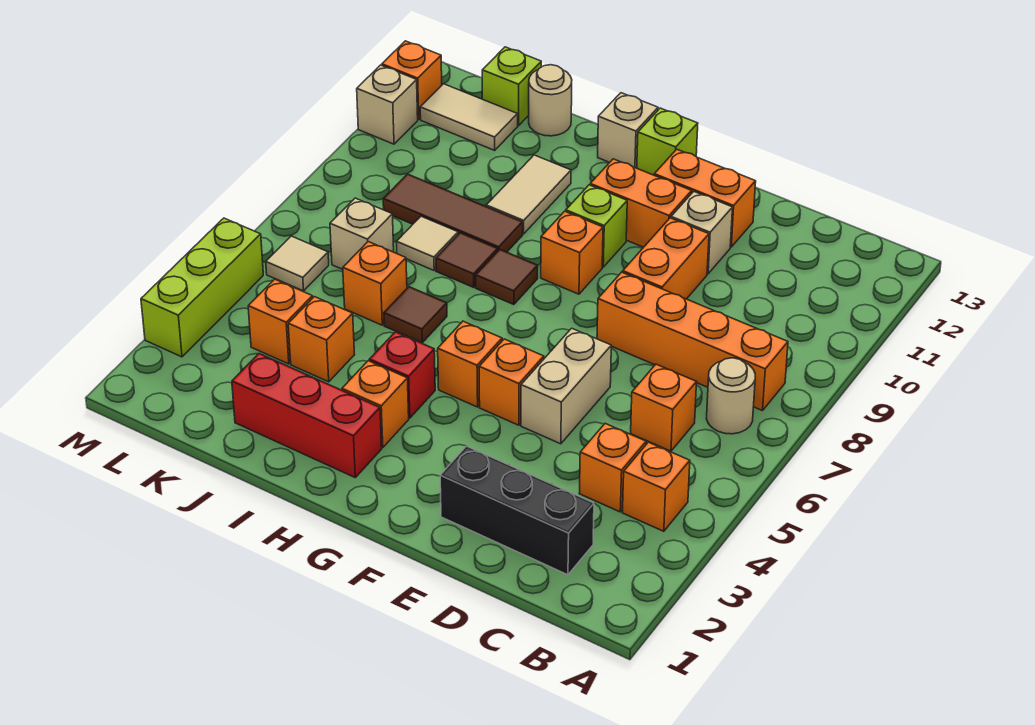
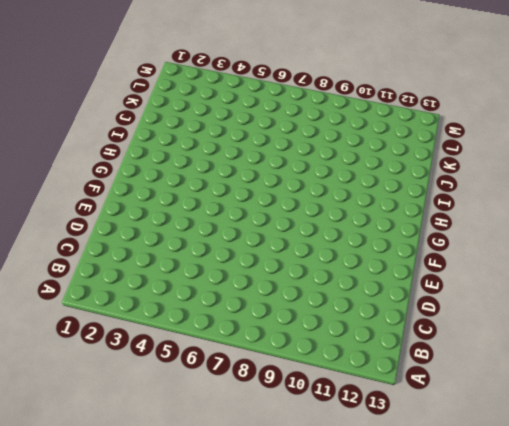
none -> orange brick B4 level 1
none -> tan round brick B7 level 1
none -> orange brick B8:E8 level 1
none -> black brick C2:E2 level 1

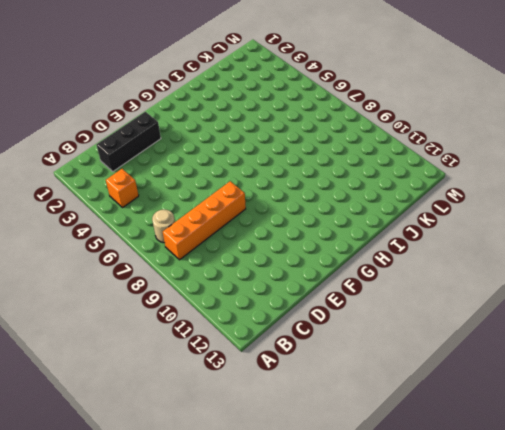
none -> orange brick C4 level 1
none -> orange brick C6 level 1
none -> tan brick E5:E6 level 1
none -> orange brick E9:E10 level 1

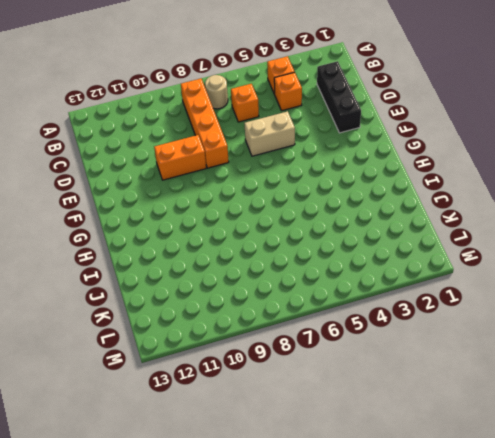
none -> tan brick E11 level 1
none -> orange brick E12:F12 level 1
none -> orange brick F5 level 1
none -> orange brick F11:G11 level 1

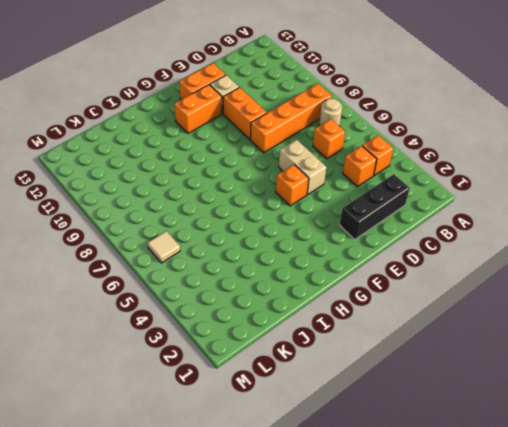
none -> orange brick G5 level 1
none -> orange brick G9 level 1
none -> lime brick G10 level 1
none -> lime brick G13 level 1

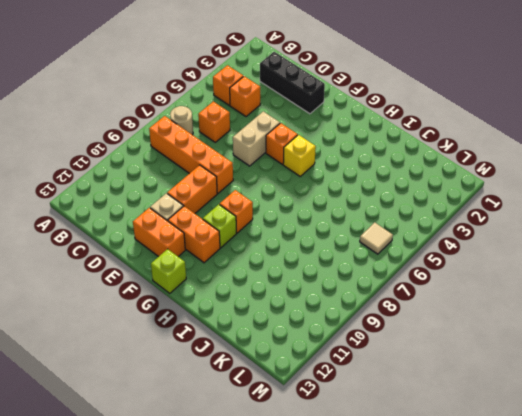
yellow brick G5 level 1 -> orange brick G5 level 1
none -> red brick H2:J2 level 1
none -> orange brick H3 level 1
none -> red brick H4 level 1
none -> brown tile H8 level 1

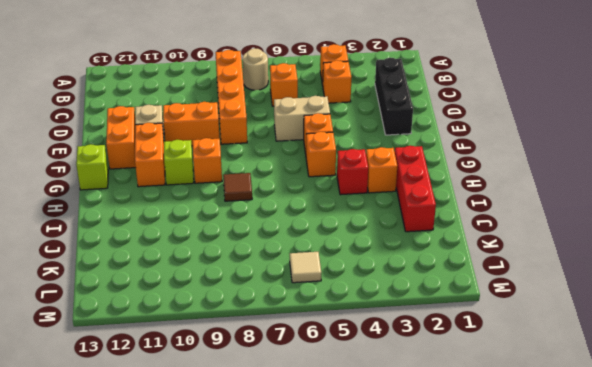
none -> tan brick H13 level 1
none -> brown tile I6 level 1
none -> brown tile I8 level 1
none -> brown tile I9:K9 level 1

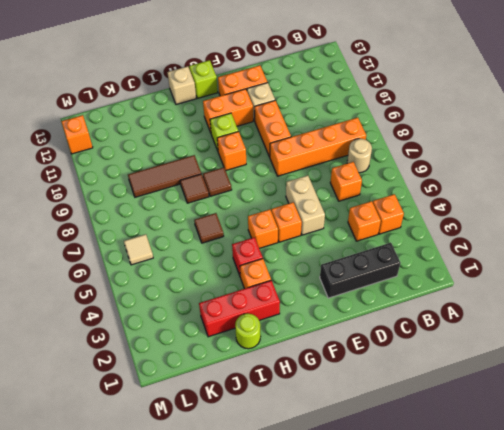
lime round brick I1 level 1 -> none
none -> tan tile I10:I11 level 1
none -> orange brick J4 level 1
none -> orange brick J6 level 1
none -> tan tile J8 level 1

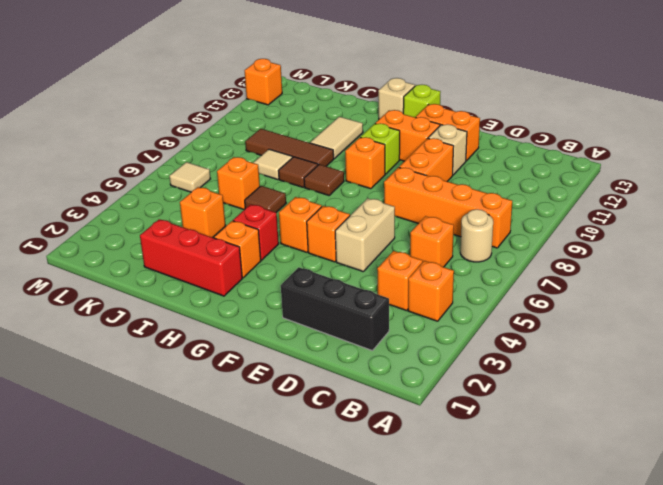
none -> tan round brick J13 level 1
none -> orange brick K4 level 1
none -> tan brick K7 level 1
none -> tan tile K12:L12 level 1

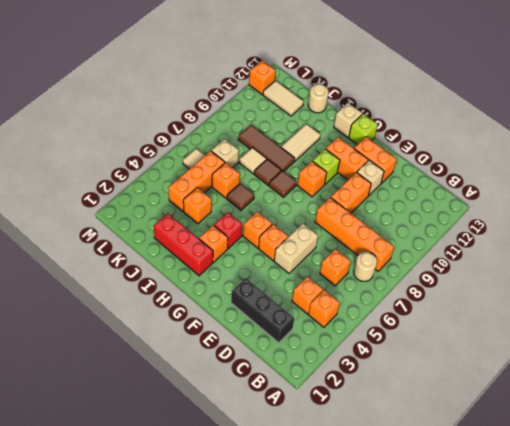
orange brick K4:K6 level 1 -> orange brick K4 level 1
none -> lime brick K13 level 1
none -> lime brick M3:M5 level 1
none -> tan brick M11 level 1

